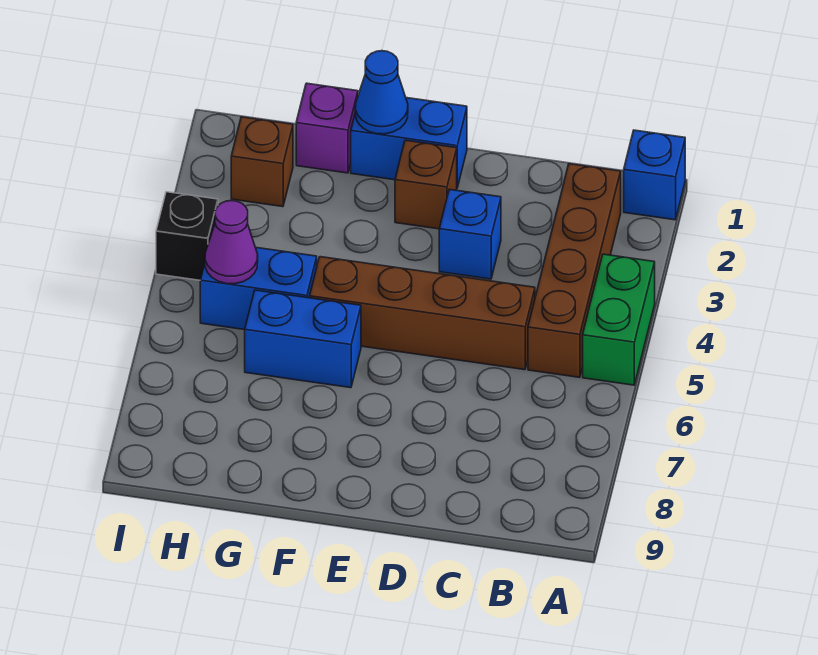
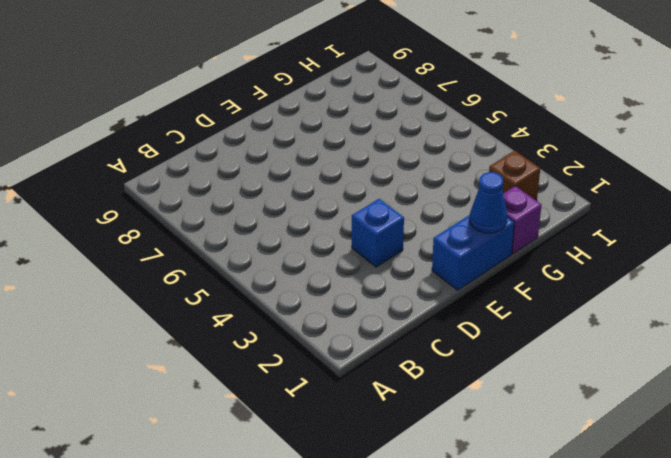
none -> blue brick A1 level 1
none -> green brick A4:A5 level 1
none -> brown brick B2:B5 level 1

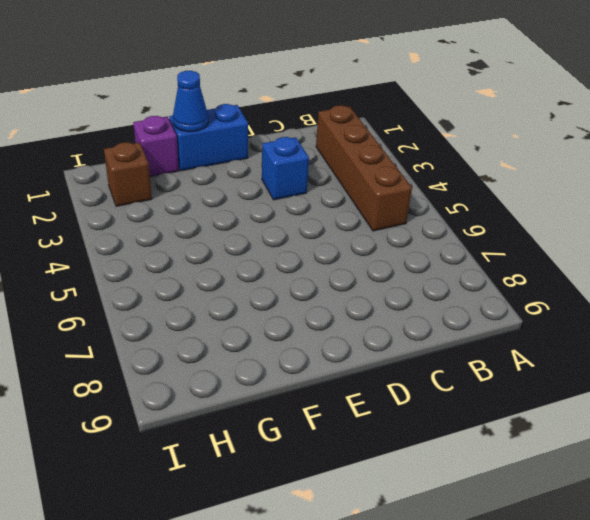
none -> blue brick A1 level 1
none -> green brick A4:A5 level 1
none -> brown brick C5:F5 level 1

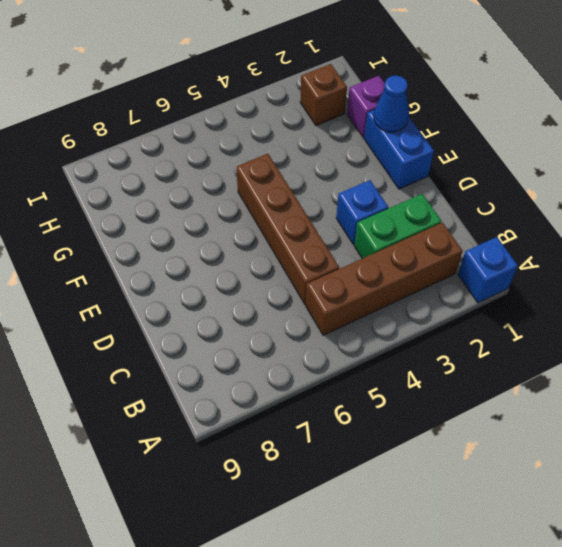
green brick C2:C3 level 1 -> green brick A4:A5 level 1
none -> brown brick E2 level 1
none -> blue brick F6:G6 level 1
none -> blue brick G5:H5 level 1

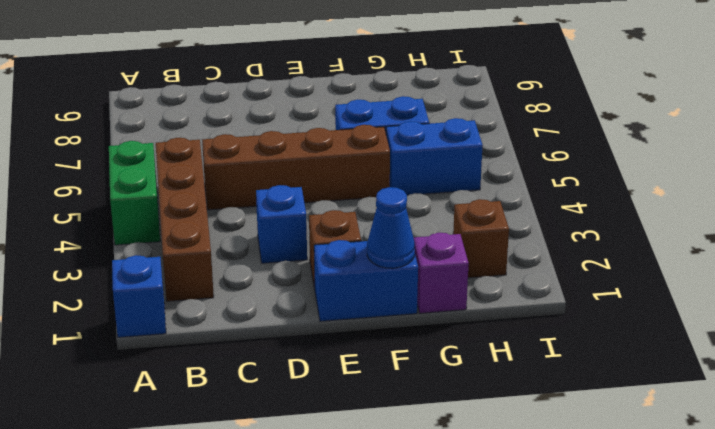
none -> black brick I4 level 1
none -> purple cone H5 level 2

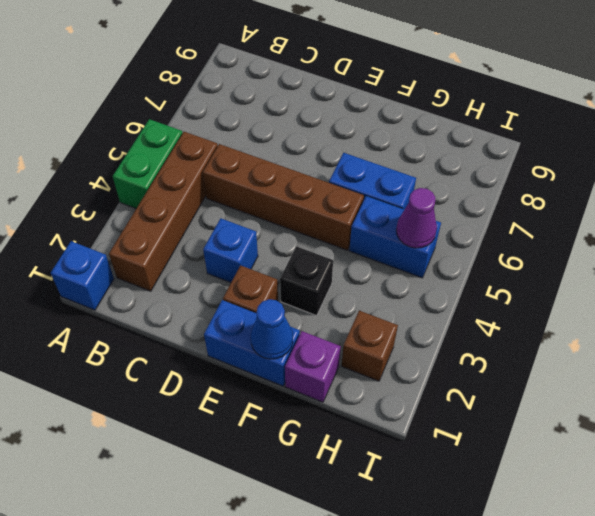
black brick F3 level 1 -> black brick I4 level 1

